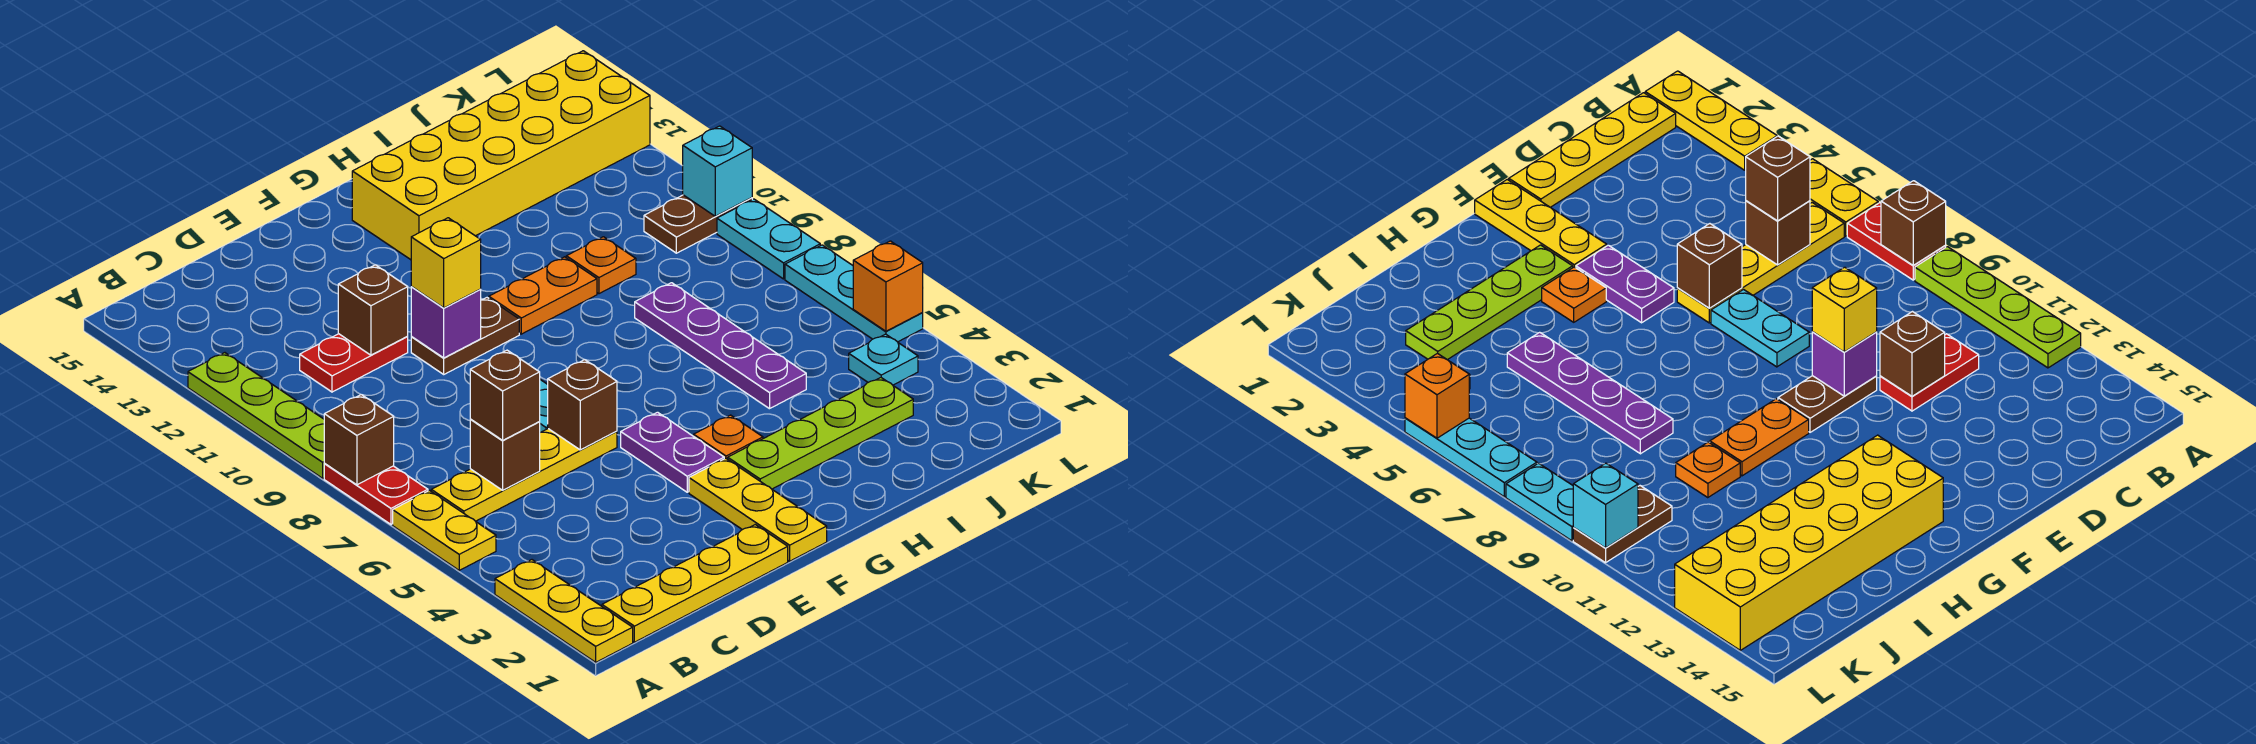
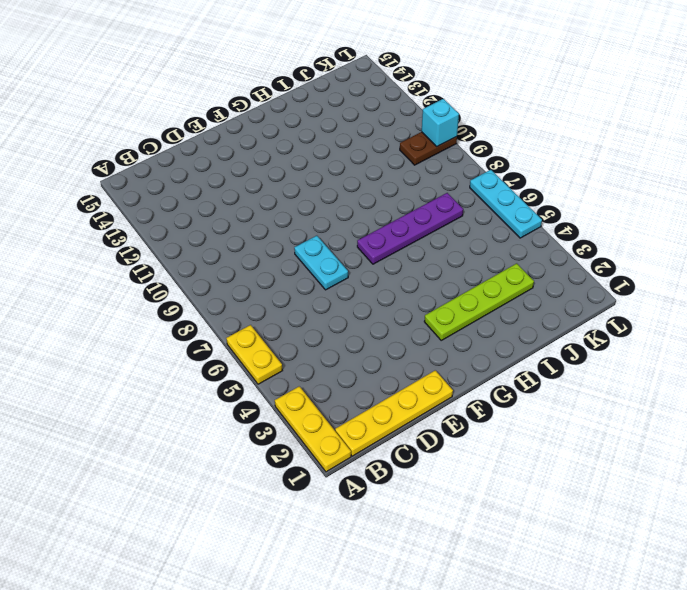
purple plate G7:J7 level 1 -> purple plate I5:I8 level 1
none -> red plate A7:A8 level 1
none -> lime plate A9:A12 level 1
none -> yellow plate B6:E6 level 1
none -> red plate C11:D11 level 1

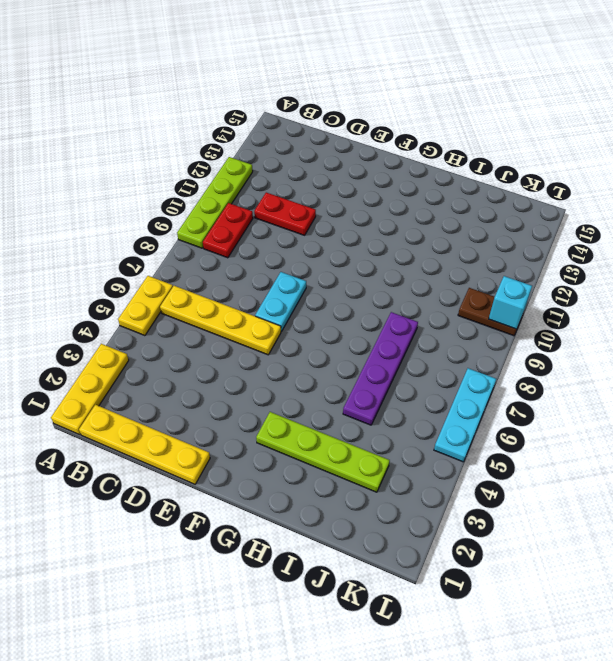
red plate B9:B10 level 1 -> red plate A7:A8 level 1
none -> brown plate E10:F10 level 1
none -> yellow plate F1:F3 level 1
none -> purple plate F4:F5 level 1
none -> orange plate G4 level 1

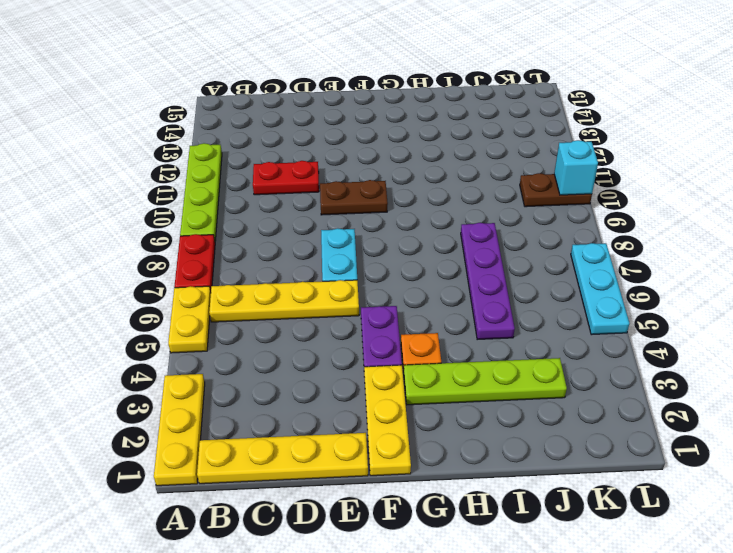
none -> orange plate G10:H10 level 1
none -> yellow brick G13:L14 level 1
none -> orange plate I10 level 1
none -> cyan plate K4 level 1

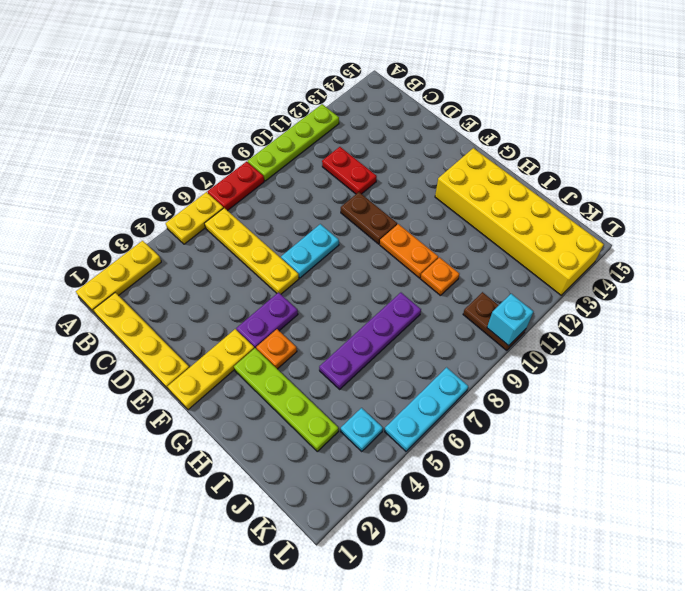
none -> cyan plate L8:L9 level 1
none -> brown brick A8 level 2
none -> brown brick C6 level 2
none -> brown brick D11 level 2

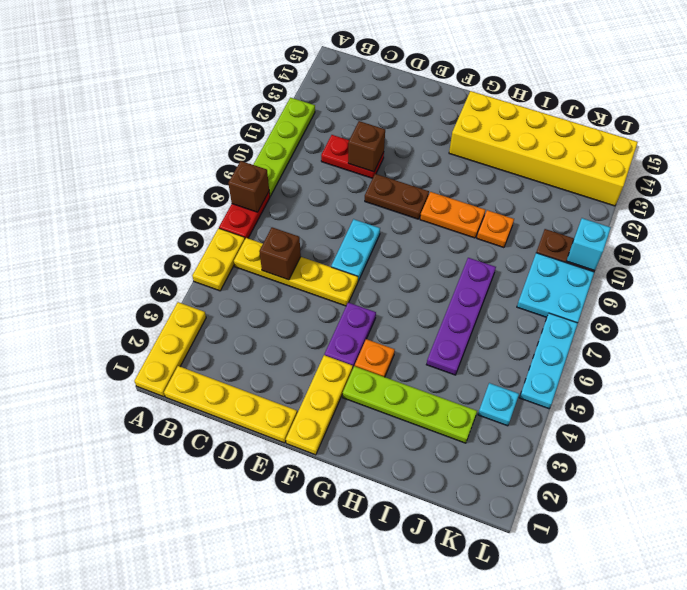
cyan plate K8:L9 level 1 -> cyan plate L8:L9 level 1
none -> brown brick E6 level 2
none -> purple brick E10 level 2
none -> orange brick L5 level 2
none -> brown brick C6 level 3

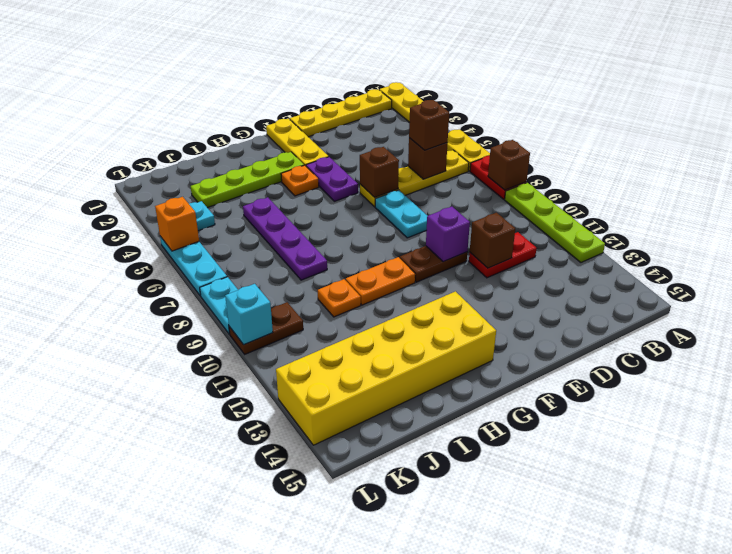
none -> yellow brick E10 level 3

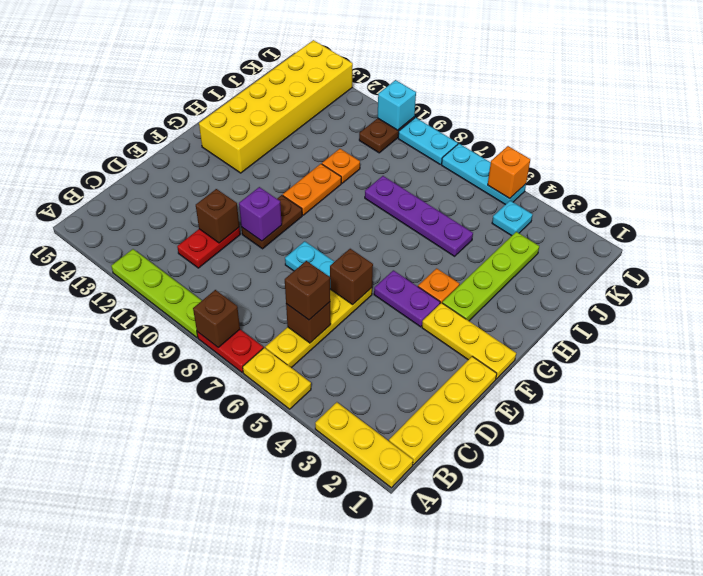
none -> yellow brick E10 level 3

